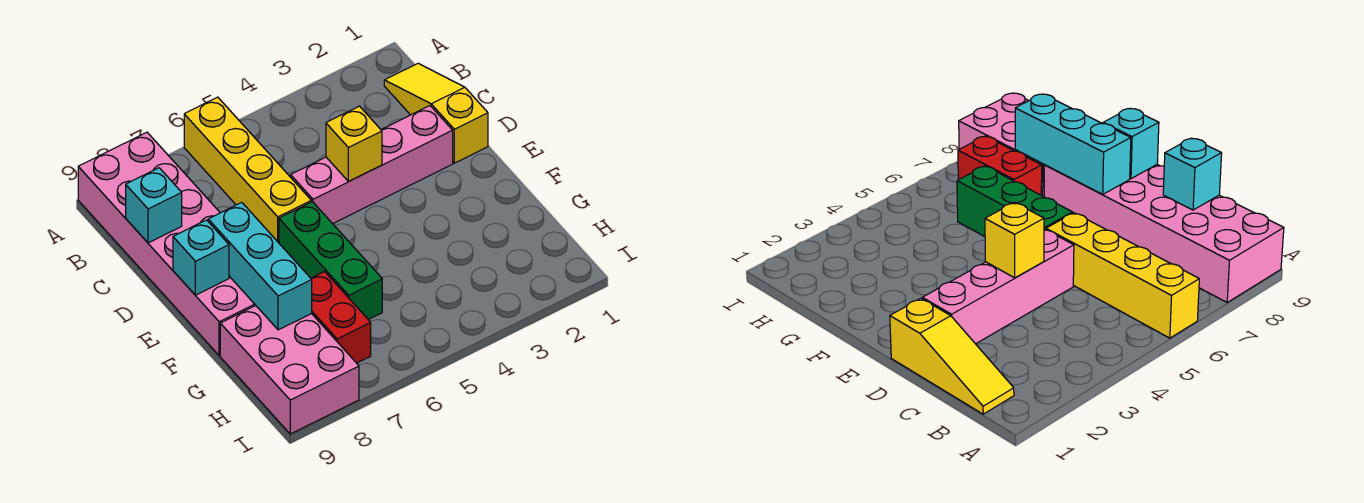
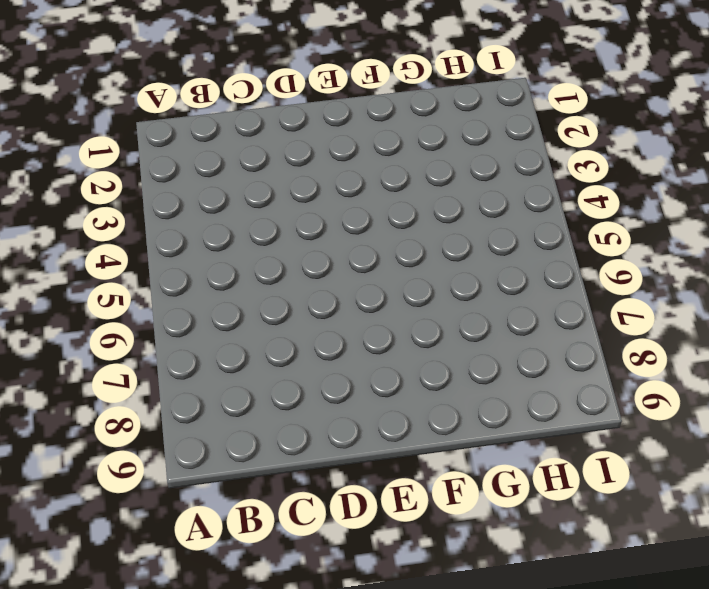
none -> yellow brick A6:D6 level 1
none -> pink brick A8:F9 level 1

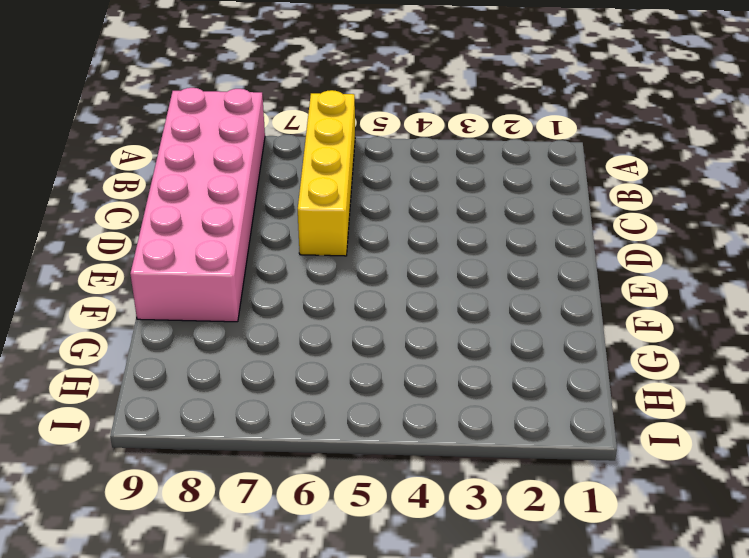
none -> yellow slope B1:D1 level 1 top D
none -> pink brick D2:D5 level 1

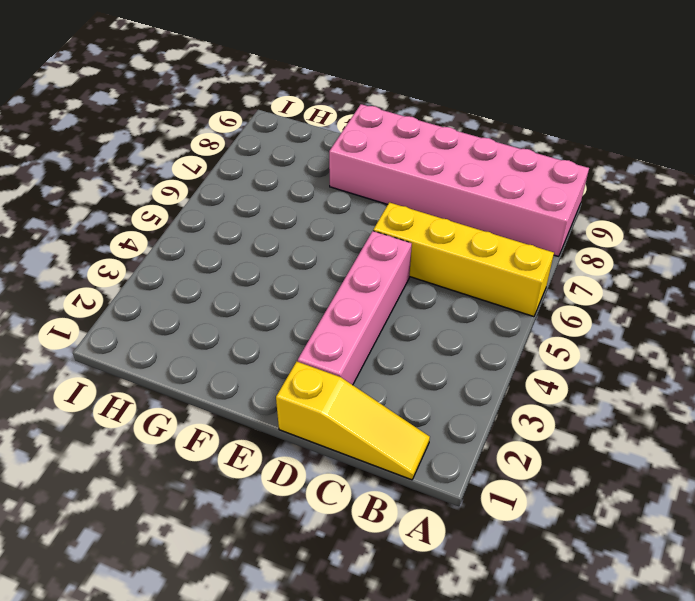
none -> green brick E6:G6 level 1
none -> red brick G7:H7 level 1

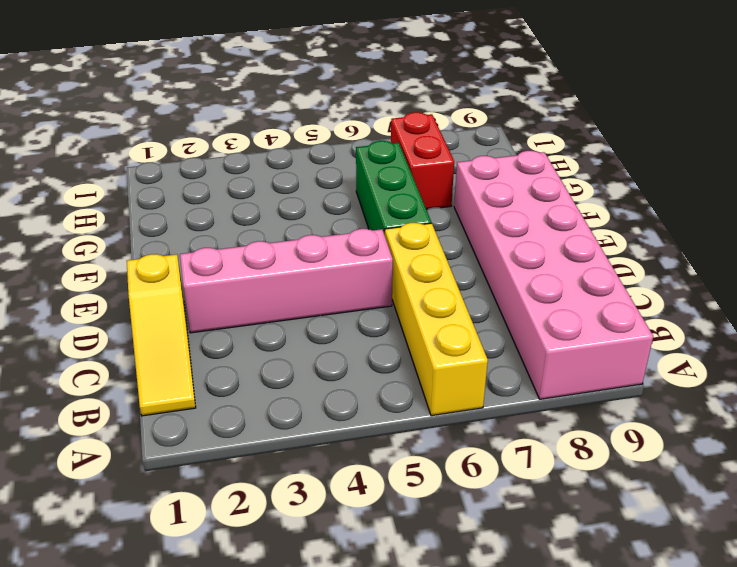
none -> pink brick G8:I9 level 1
none -> cyan brick C9 level 2

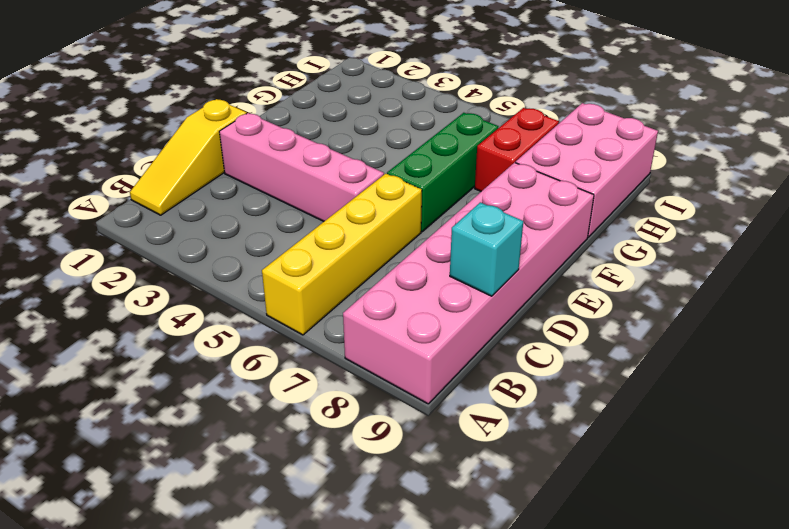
none -> yellow brick D4 level 2
none -> cyan brick E8:G8 level 2

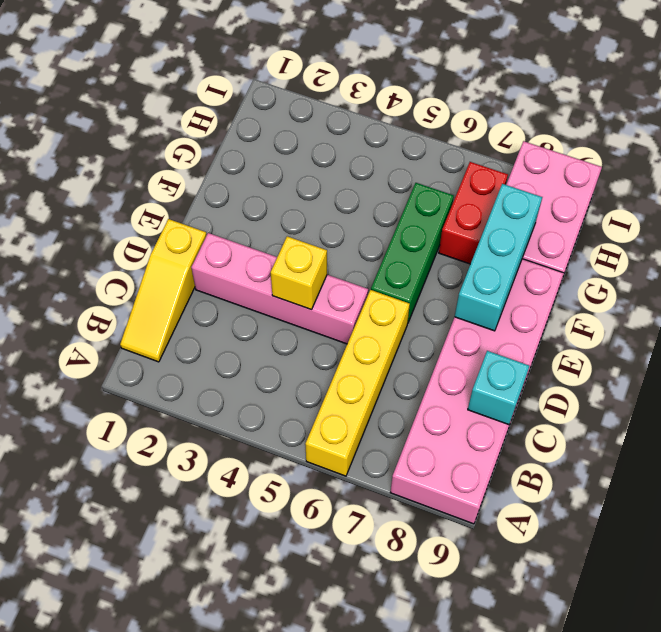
none -> cyan brick E9 level 2

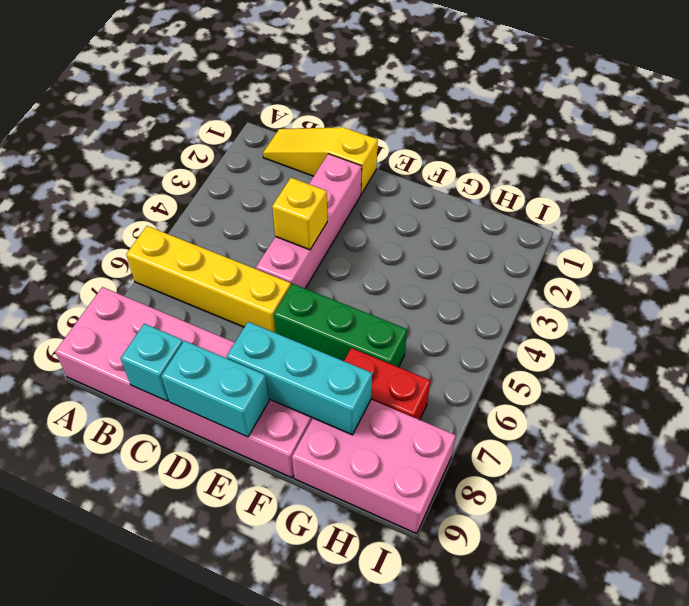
cyan brick D9:E9 level 2 -> cyan brick E9 level 2

